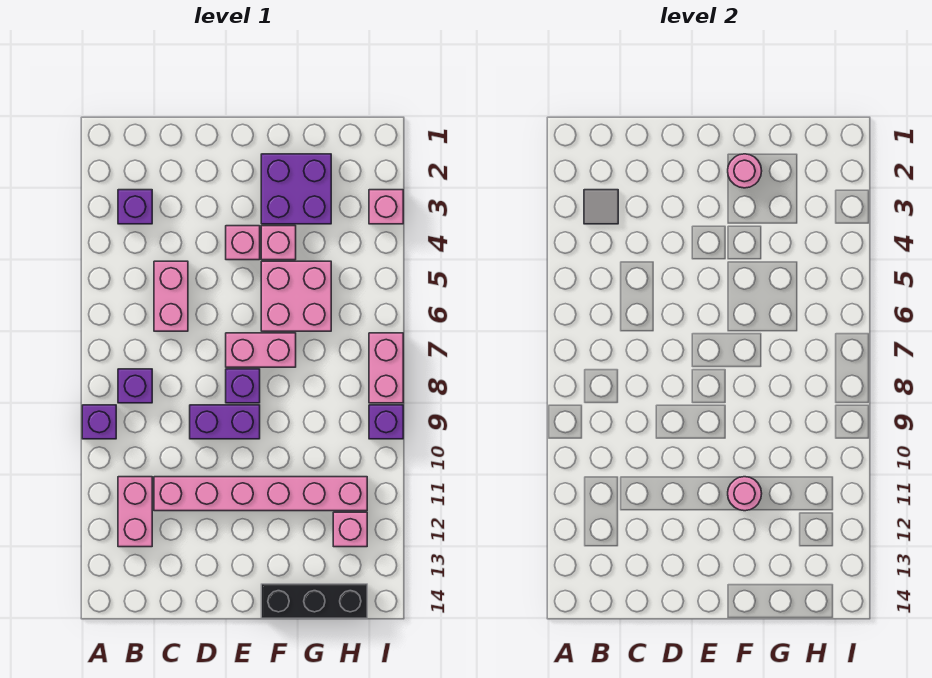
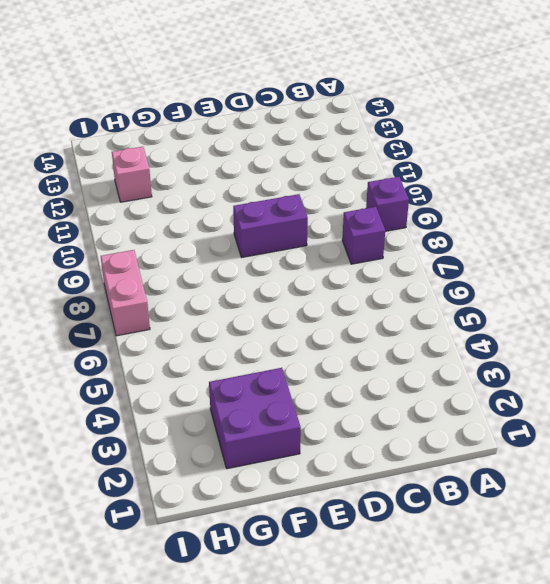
none -> purple brick B3 level 1
none -> pink brick B11:B12 level 1
none -> pink brick C5:C6 level 1

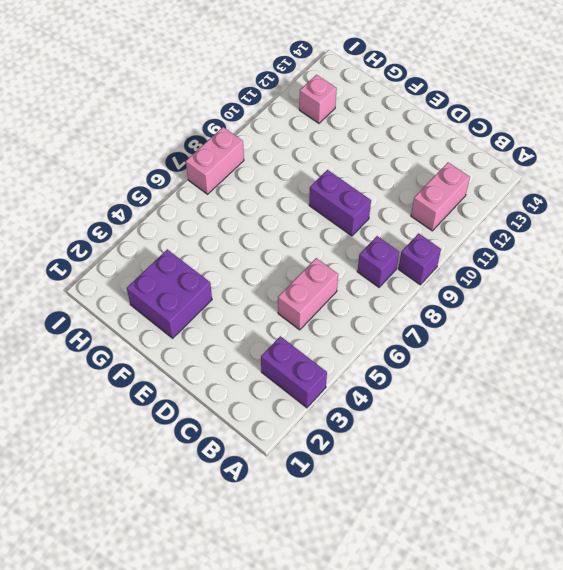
purple brick A3:B3 level 1 -> purple brick B3 level 1
none -> pink brick C11:H11 level 1
none -> pink brick E4 level 1
none -> pink brick E7:F7 level 1

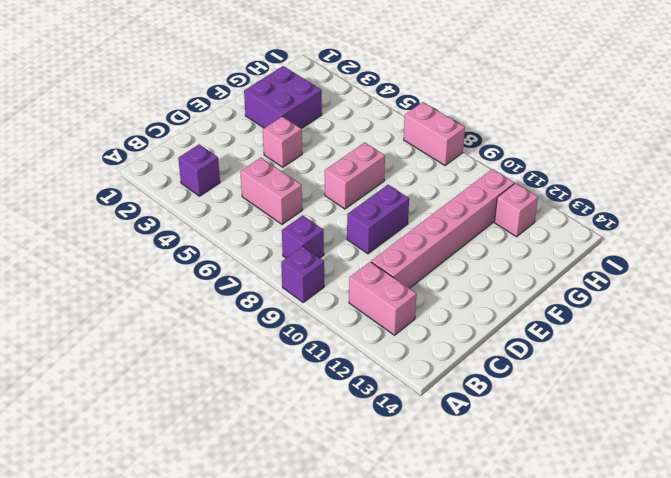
none -> purple brick E8 level 1
none -> pink brick F4 level 1
none -> pink brick F5:G6 level 1

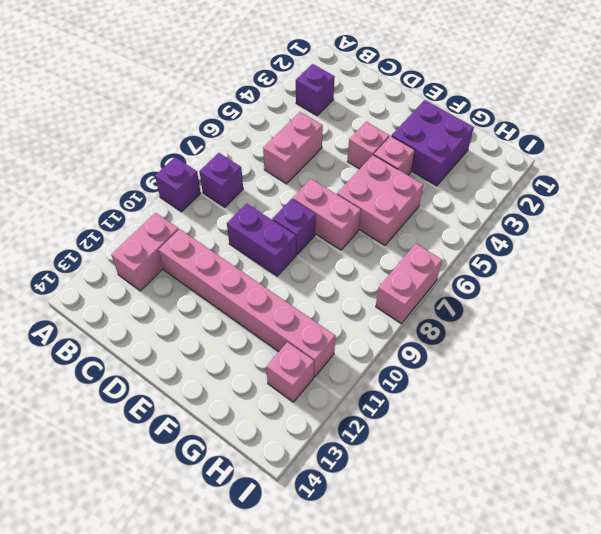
none -> black brick F14:H14 level 1
none -> pink brick I3 level 1
none -> purple brick I9 level 1

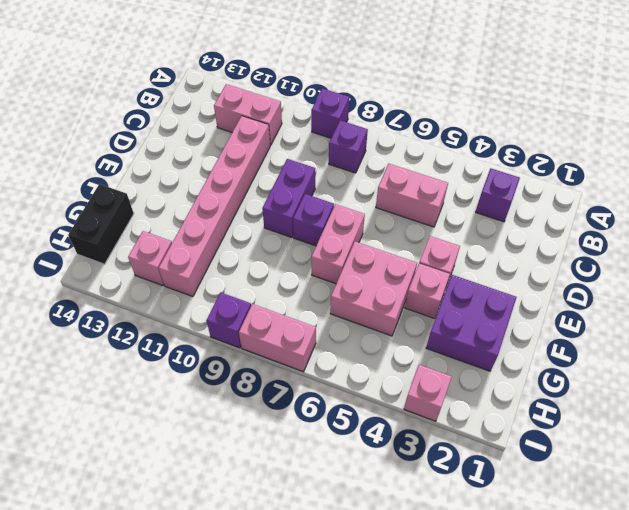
black brick G14:H14 level 1 -> black brick F14:H14 level 1
none -> grey tile B3 level 2
none -> pink round brick F2 level 2
none -> pink round brick F11 level 2

